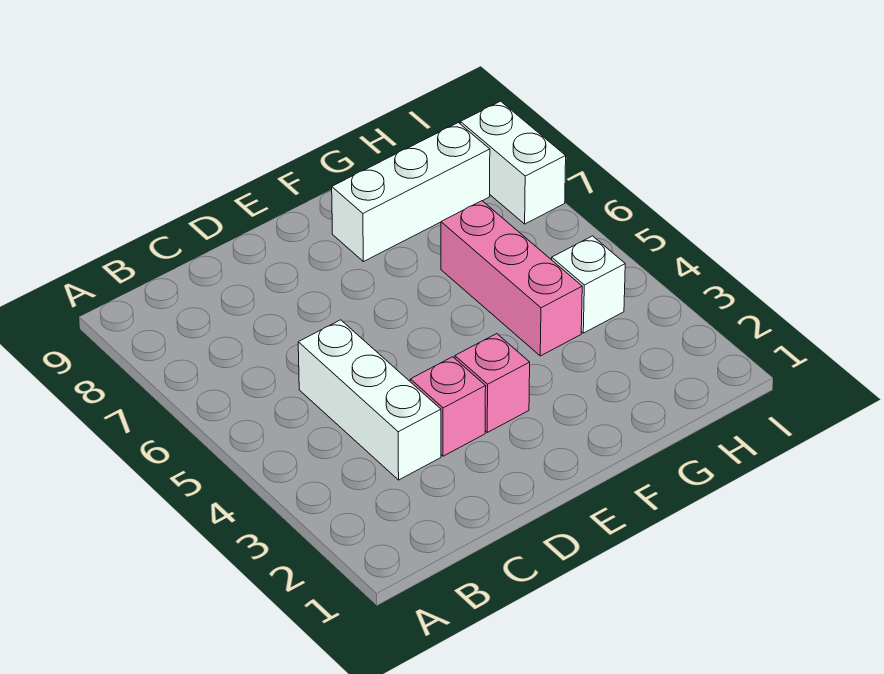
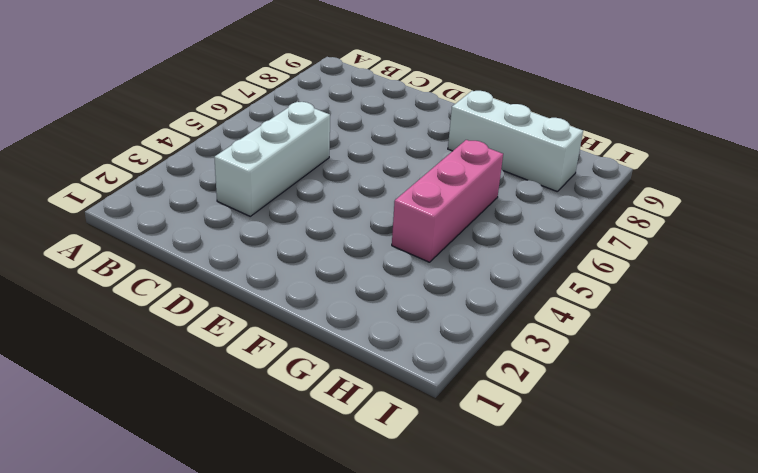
none -> pink brick D3 level 1
none -> pink brick E3 level 1

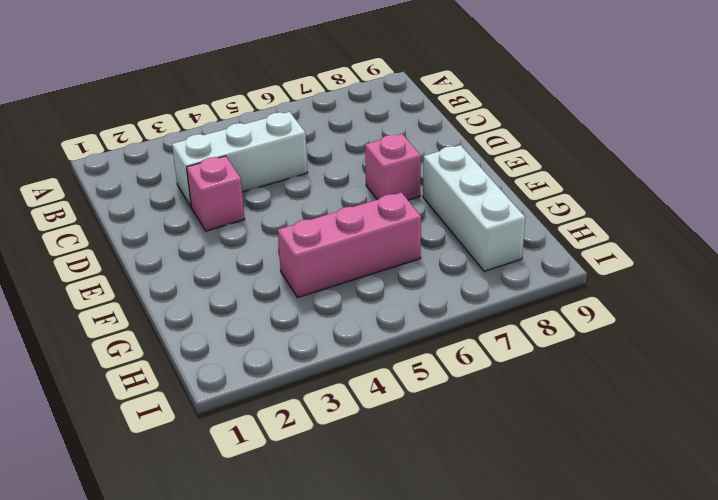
pink brick E7 level 1 -> pink brick E3 level 1
none -> white brick H4 level 1
none -> white brick I7:I8 level 1

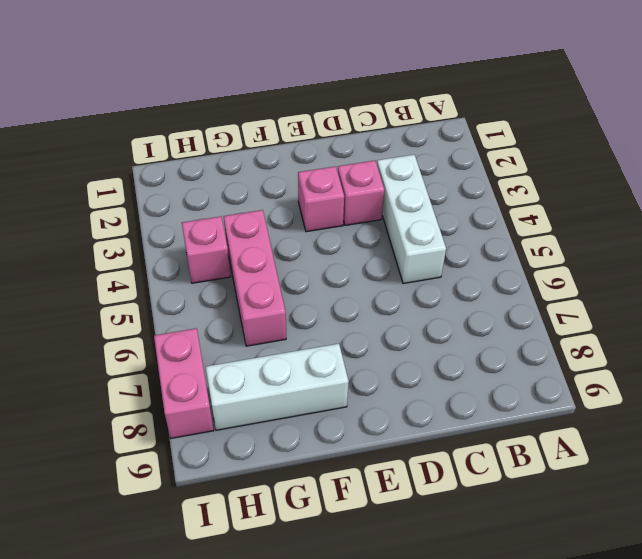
pink brick H4 level 1 -> white brick H4 level 1
pink brick I7:I8 level 1 -> white brick I7:I8 level 1

